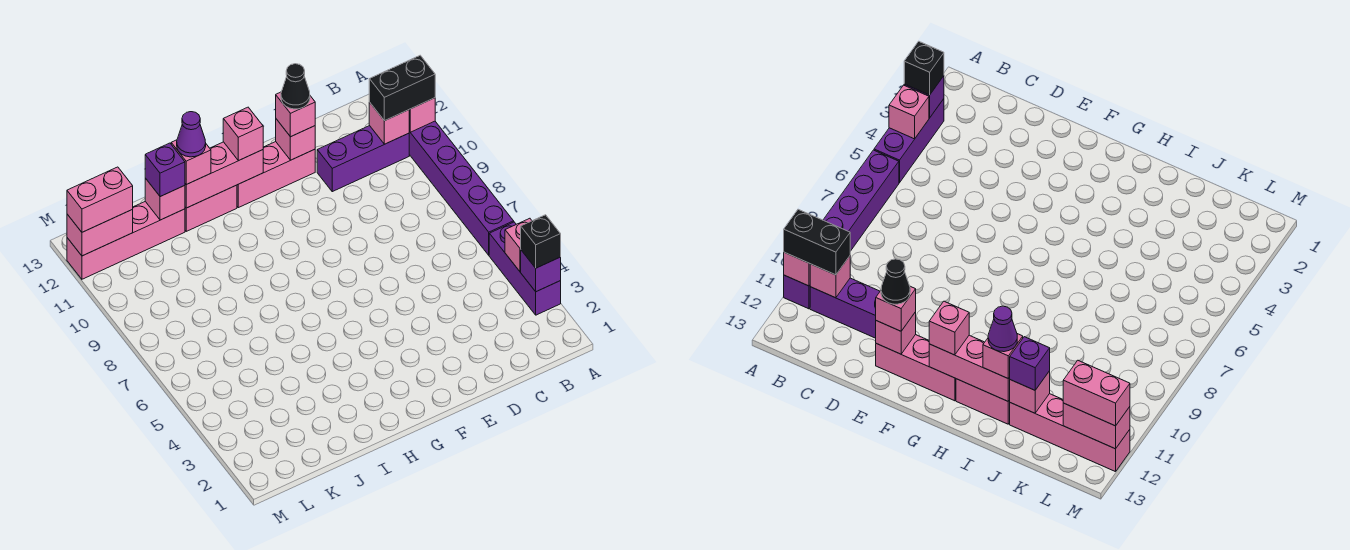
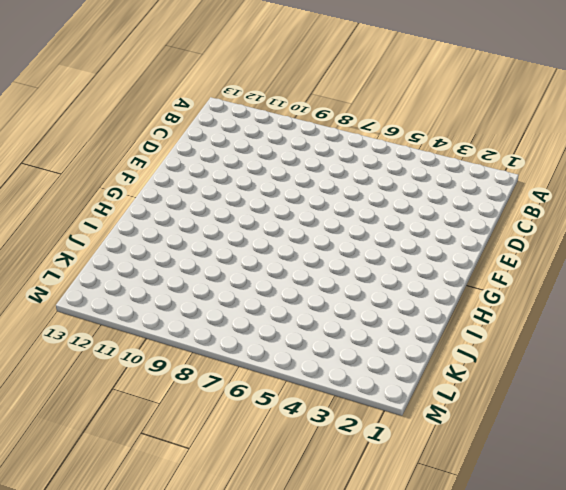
none -> purple brick A3:A5 level 1
none -> purple brick A6:A11 level 1
none -> purple brick B11:D11 level 1

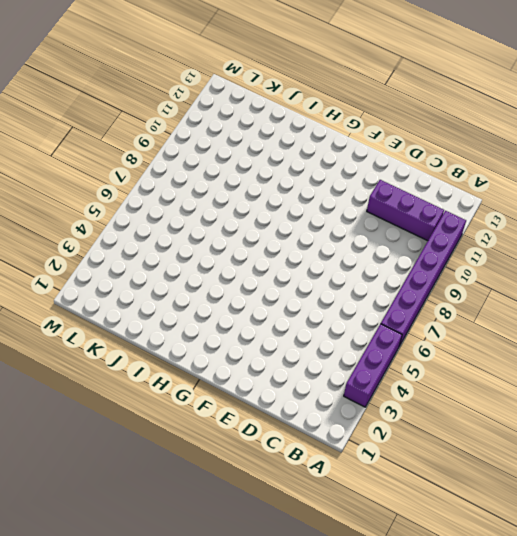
none -> pink brick E12:G12 level 1
none -> pink brick H12:I12 level 1
none -> pink brick J12:M12 level 1

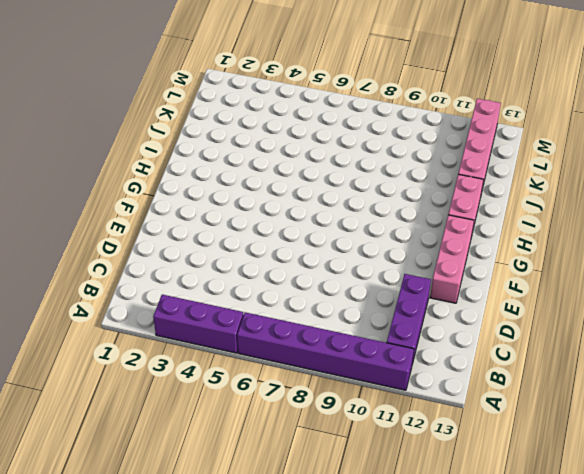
none -> purple brick A3 level 2
none -> pink brick A4 level 2
none -> pink brick A11 level 2

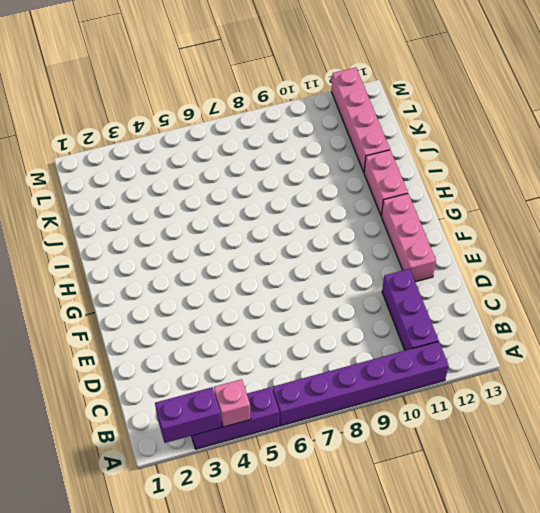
purple brick A2:A3 level 2 -> purple brick A3 level 2
none -> pink brick A11 level 2
none -> pink brick B11 level 2
none -> pink brick E12 level 2

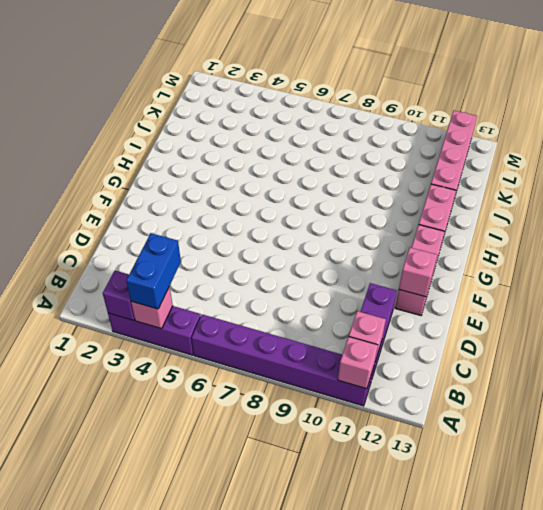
blue brick A4:B4 level 3 -> none
none -> pink brick G12:I12 level 2
none -> pink brick J12 level 2
none -> pink brick L12:M12 level 2

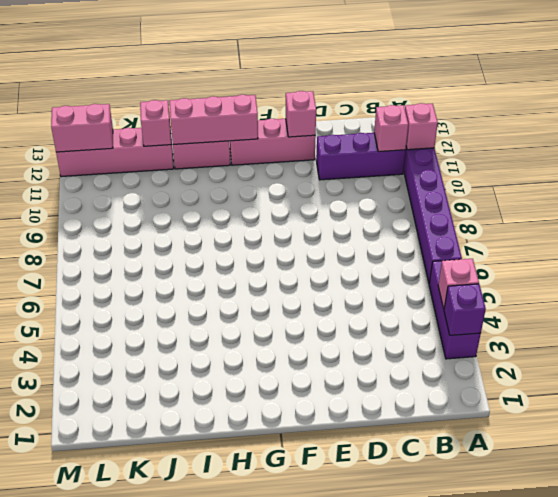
none -> black brick A3 level 3
none -> black brick A11:B11 level 3
none -> pink brick E12 level 3

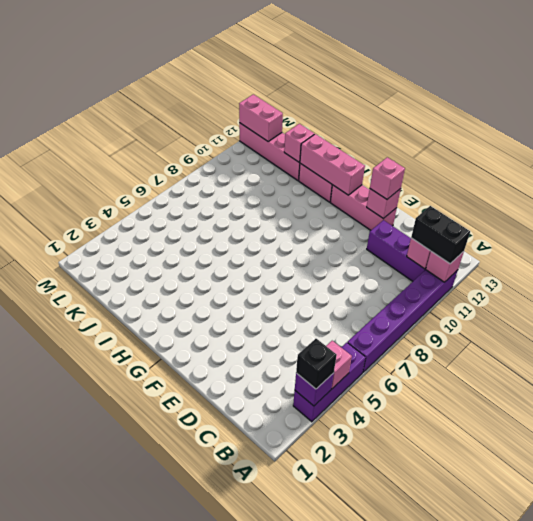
none -> pink brick G12 level 3
none -> pink brick I12 level 3
none -> purple brick J12 level 3

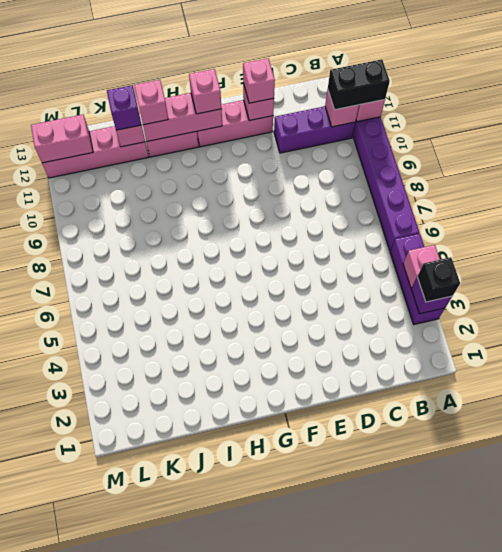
none -> pink brick L12:M12 level 3
none -> black cone E12 level 4
none -> purple cone I12 level 4

